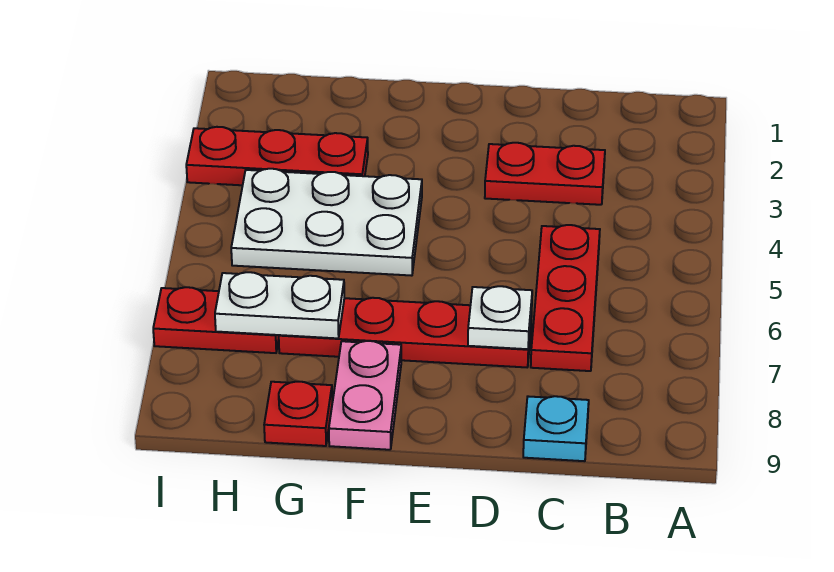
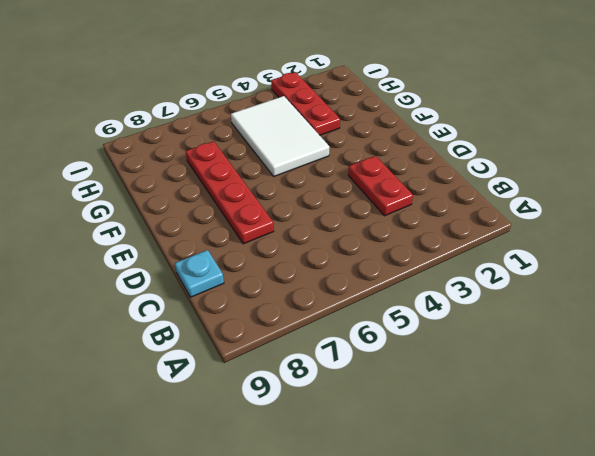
white tile F4:H5 level 1 -> white plate F4:H5 level 1
none -> red plate C5:C7 level 1
none -> pink plate F8:F9 level 1

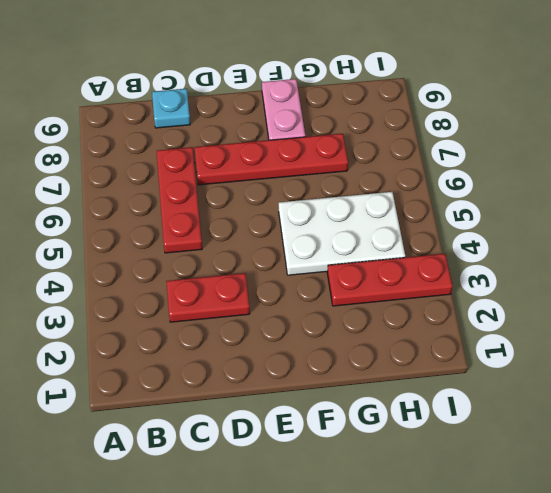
none -> red plate G9 level 1
none -> red plate H7:I7 level 1

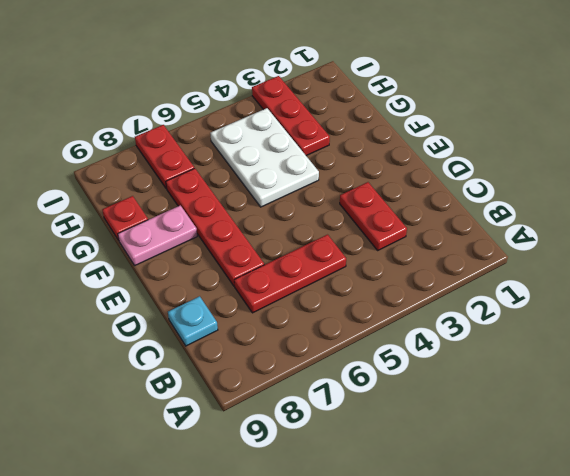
none -> white plate D7 level 2
none -> white plate G7:H7 level 2

